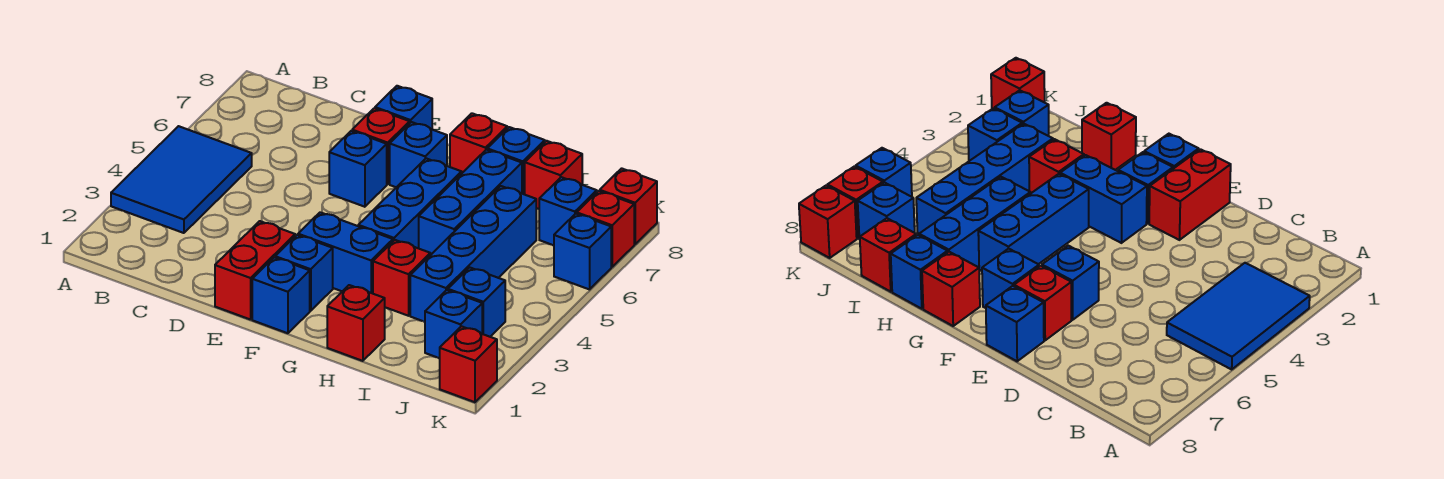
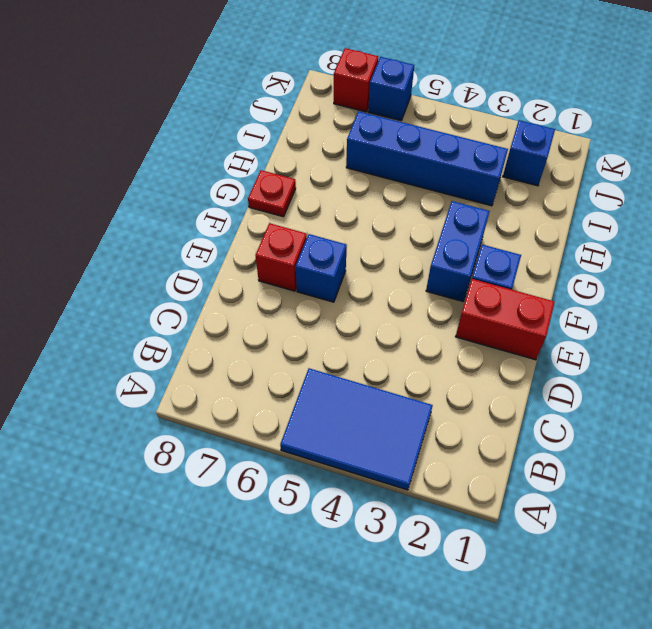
red plate G8 level 1 -> red brick G8 level 1
none -> blue brick E8 level 1
none -> blue brick F1 level 1
none -> blue brick F7 level 1

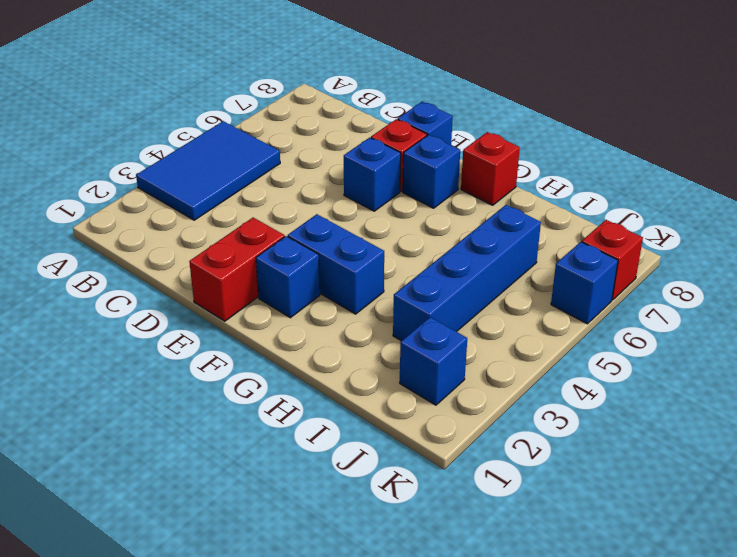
none -> blue brick F1 level 1
none -> blue brick G4:G6 level 1
none -> red brick H1 level 1

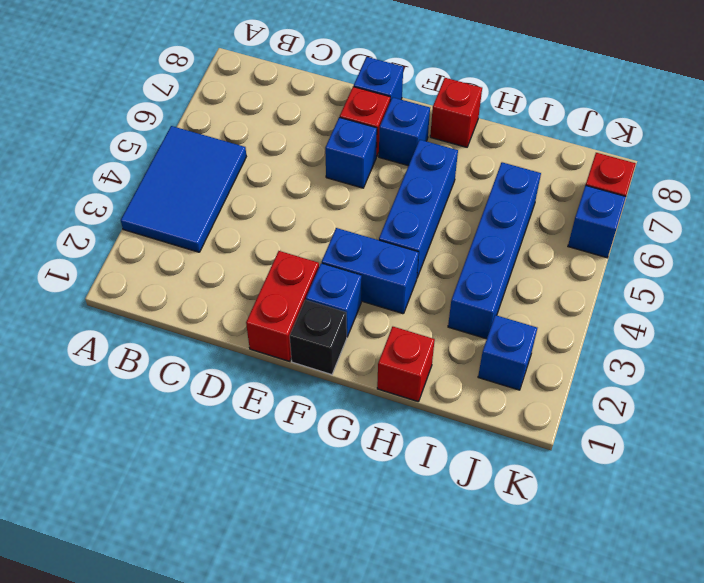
black brick F1 level 1 -> blue brick F1 level 1
none -> red brick H3 level 1
none -> blue brick H5:H7 level 1
none -> blue brick H8 level 1

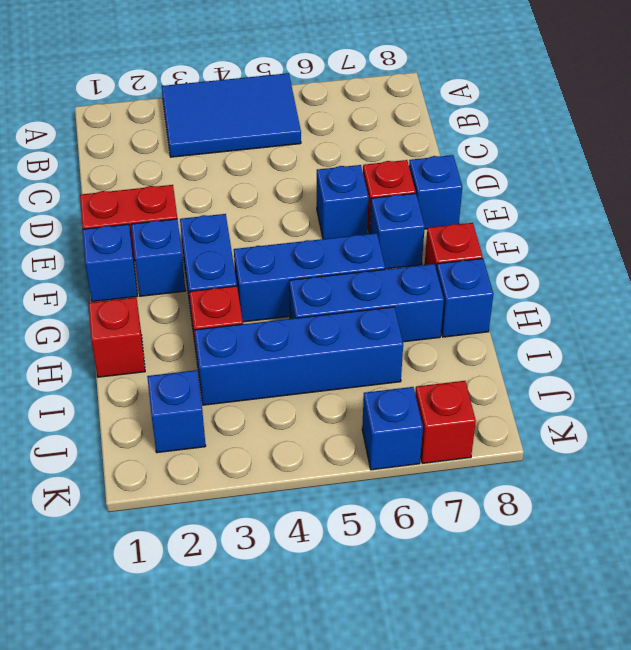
none -> red brick I8 level 1
none -> blue brick J3 level 1
none -> blue brick J7 level 1

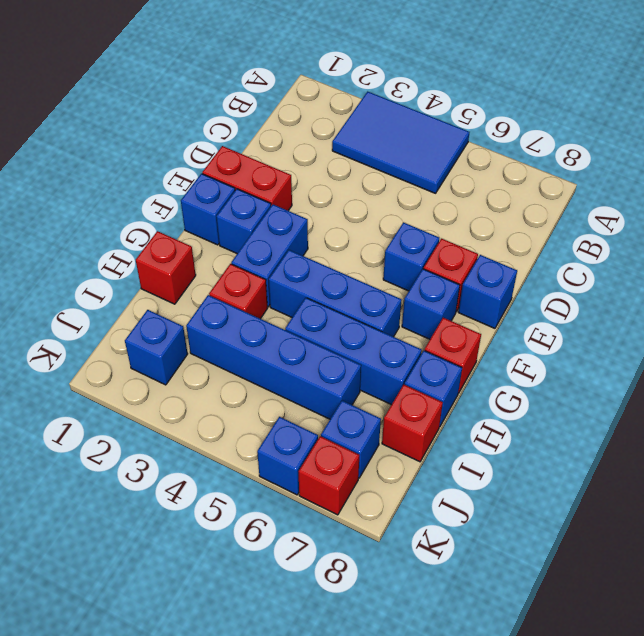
none -> blue brick J3 level 1
none -> red brick K1 level 1
none -> red brick K8 level 1

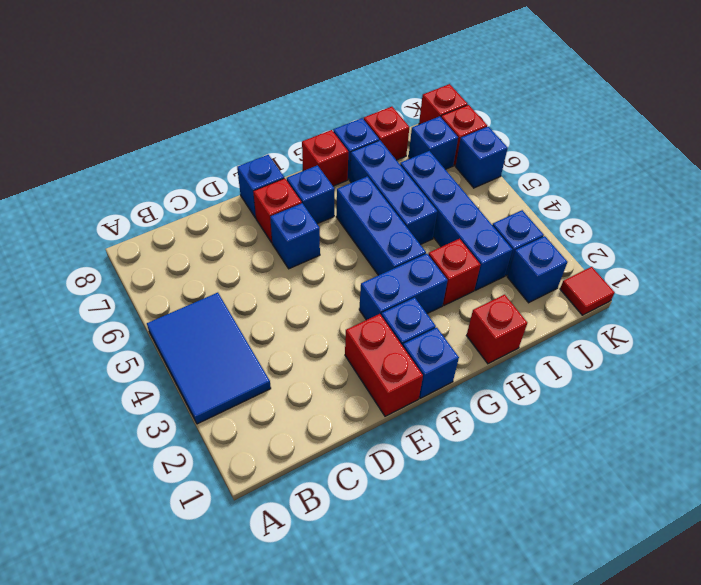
red tile K1 level 1 -> red brick K1 level 1

